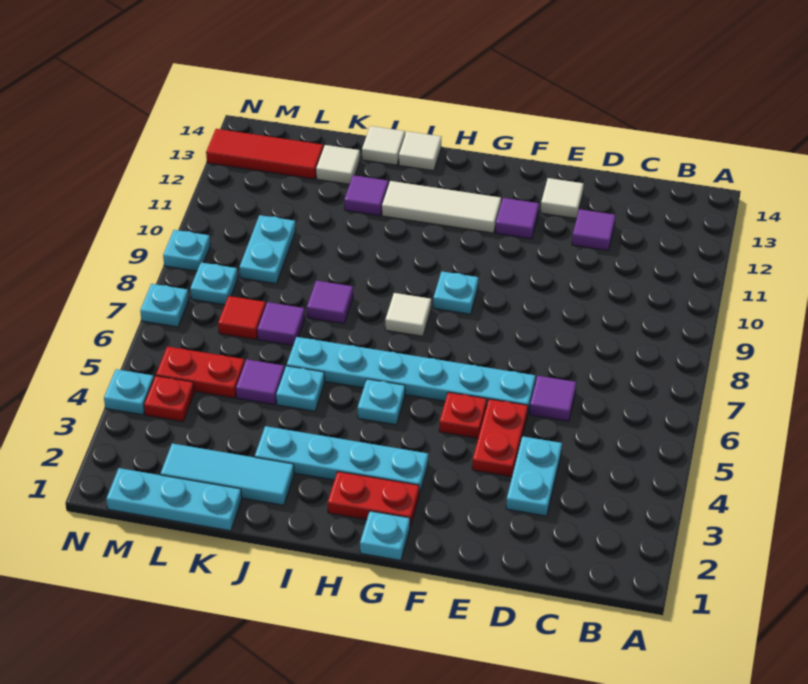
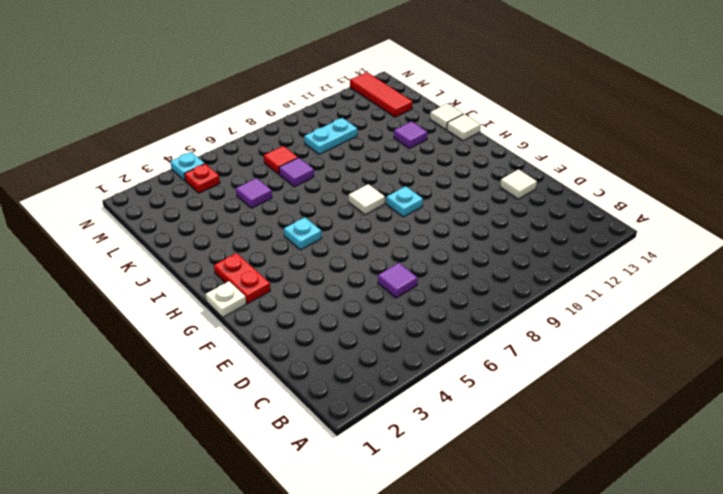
white plate G1 level 1 -> cyan plate G1 level 1
none -> cyan plate D3:D4 level 1
none -> purple tile D12 level 1
none -> red plate E4:E5 level 1
none -> cyan plate E6:J6 level 1

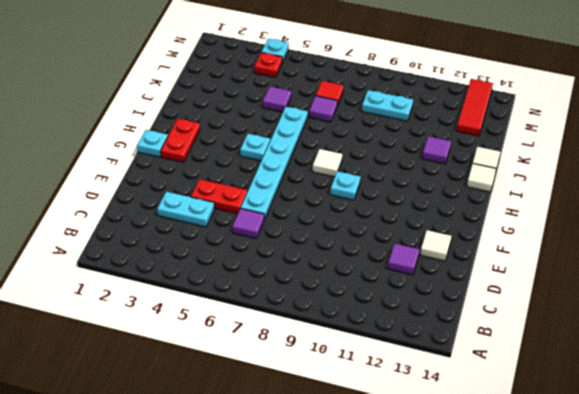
none -> red plate F5 level 1
none -> purple tile F12 level 1
none -> cyan plate G3:J3 level 1
none -> white tile G12:I12 level 1

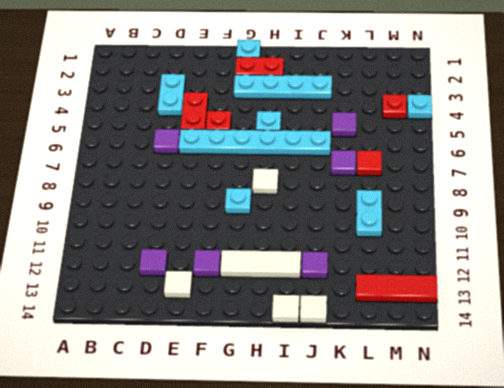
none -> cyan tile J2:L2 level 1
none -> cyan plate J5 level 1
none -> purple tile J8 level 1
none -> cyan plate K1:M1 level 1

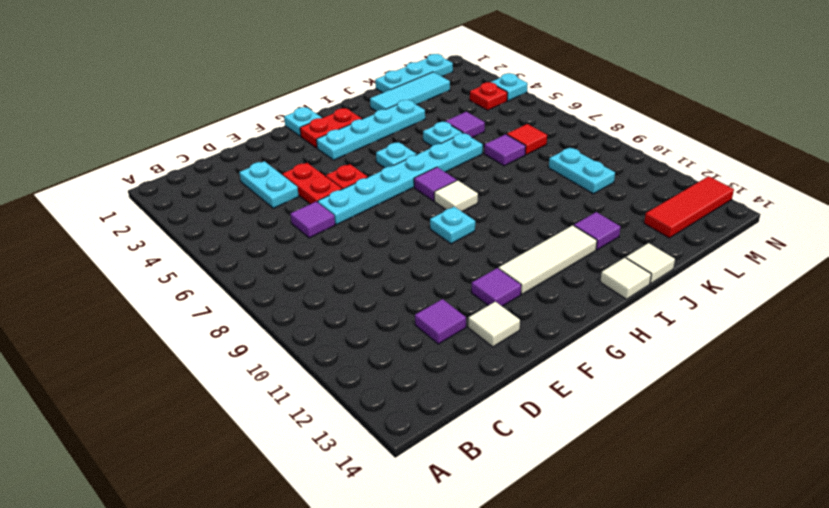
purple tile H7 level 1 -> purple tile J8 level 1
none -> white tile K13 level 1
none -> red plate L5:M5 level 1
none -> cyan plate M8 level 1
none -> cyan plate N7 level 1

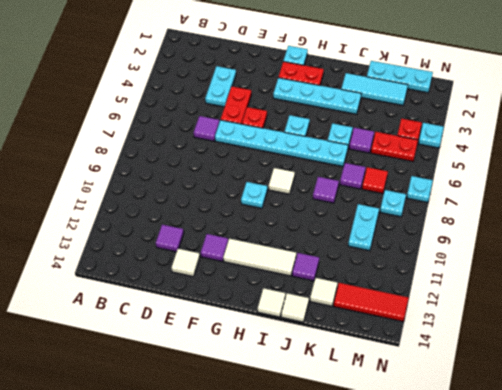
none -> cyan plate N9 level 1

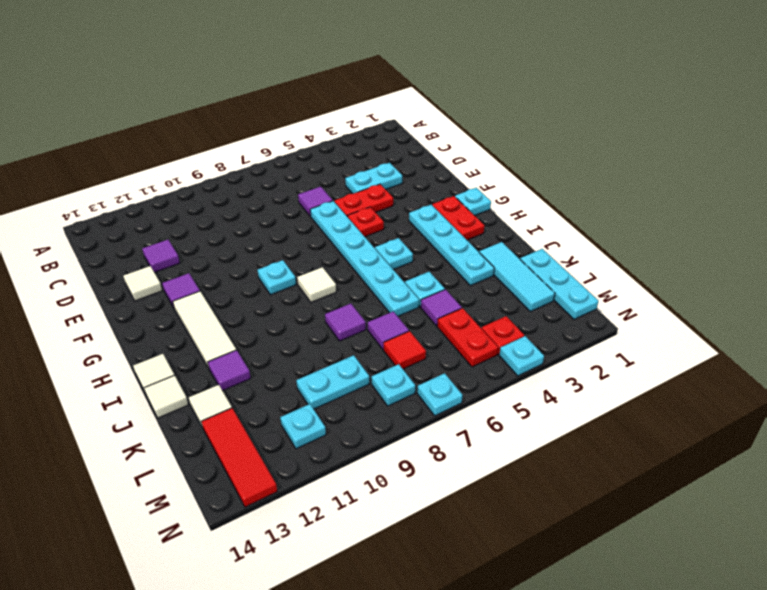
cyan plate M11 level 1 -> cyan plate N9 level 1

